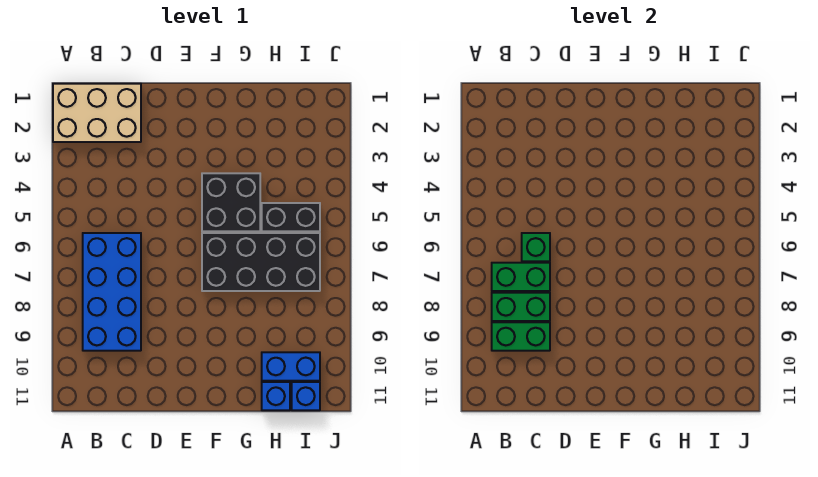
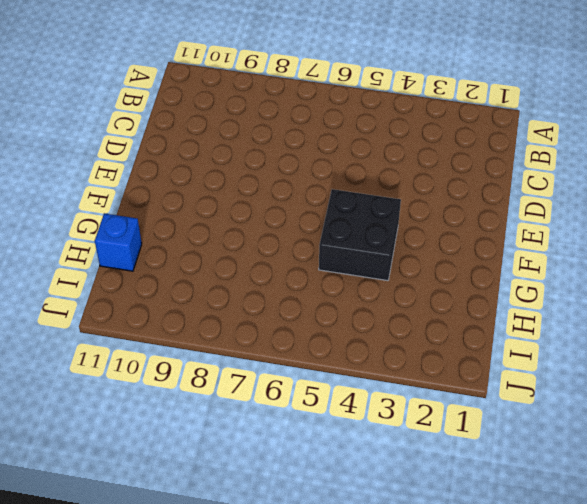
none -> tan brick A1:C2 level 1
none -> blue brick B6:C9 level 1
none -> black brick F6:I7 level 1

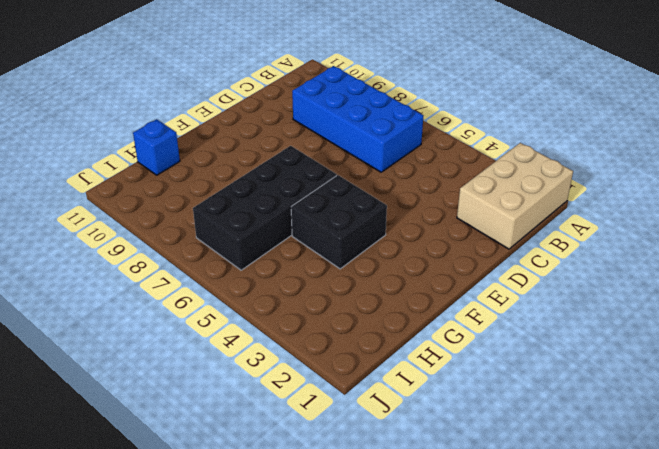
none -> black brick H5:I5 level 1
none -> blue brick H10:I10 level 1
none -> blue brick I11 level 1

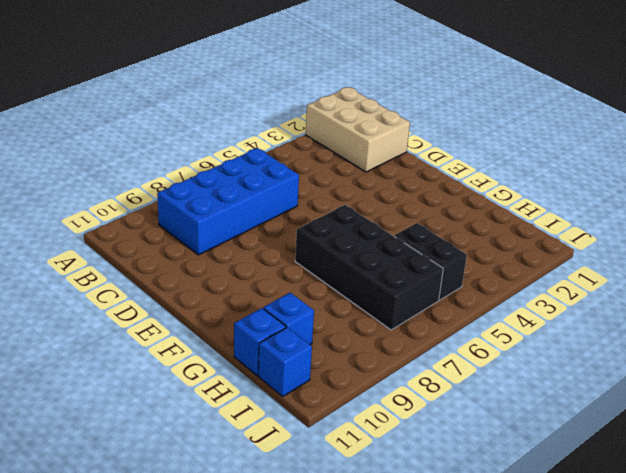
blue brick H10 level 1 -> blue brick H10:I10 level 1
none -> black brick F4:G5 level 1
none -> green brick B7:C7 level 2
none -> green brick B8:C8 level 2

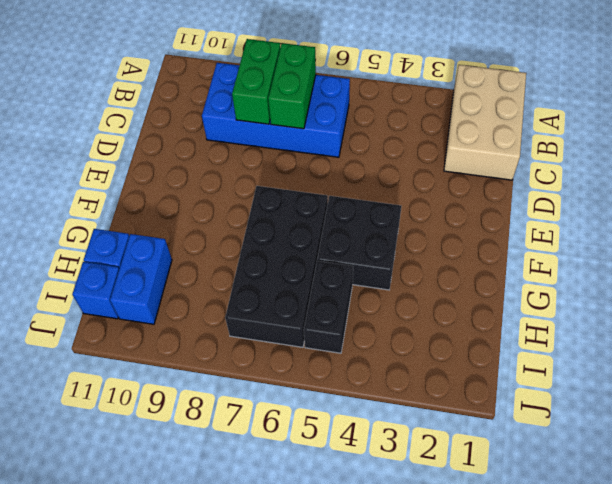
none -> green brick B9:C9 level 2
none -> green brick C6 level 2

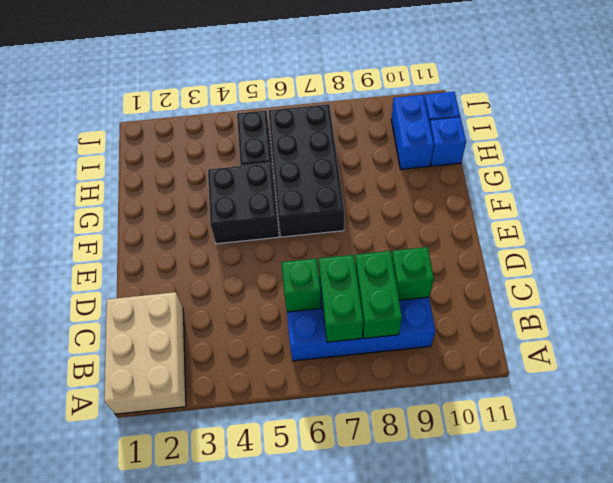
green brick C9 level 2 -> green brick B9:C9 level 2

